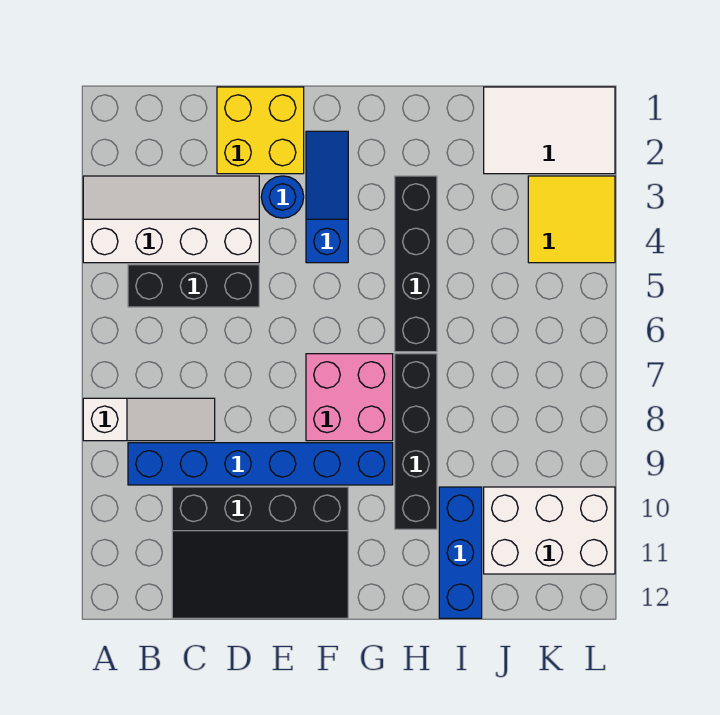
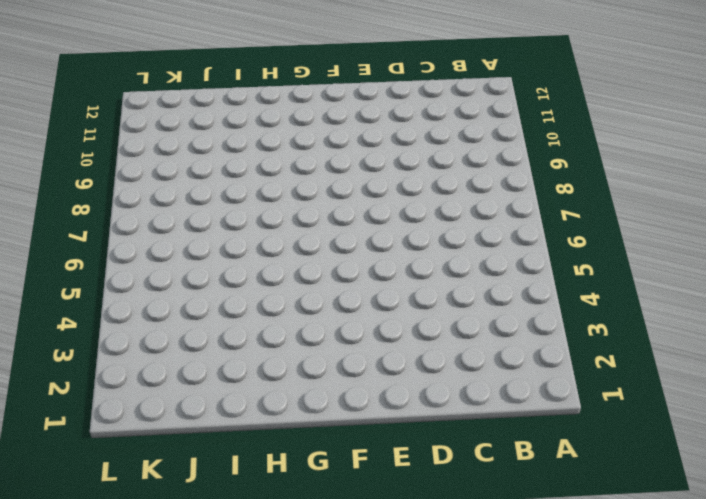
none -> white slope A3:D4 level 1 top 4
none -> white slope A8:C8 level 1 top A
none -> black brick B5:D5 level 1

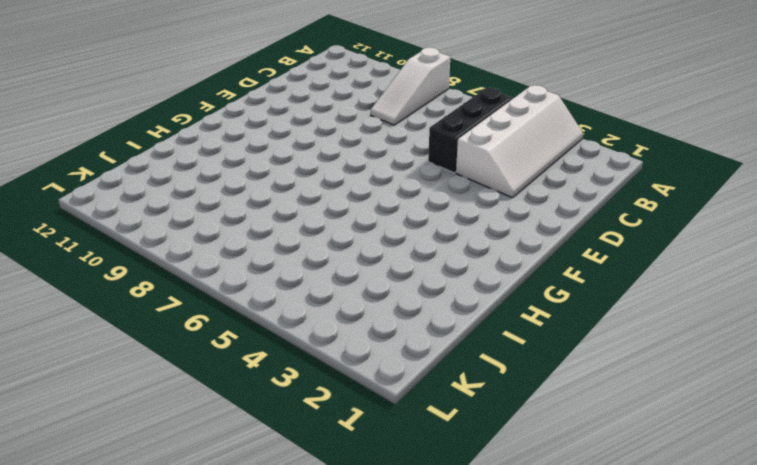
none -> blue brick B9:G9 level 1
none -> black slope C10:F12 level 1 top 10
none -> yellow brick D1:E2 level 1

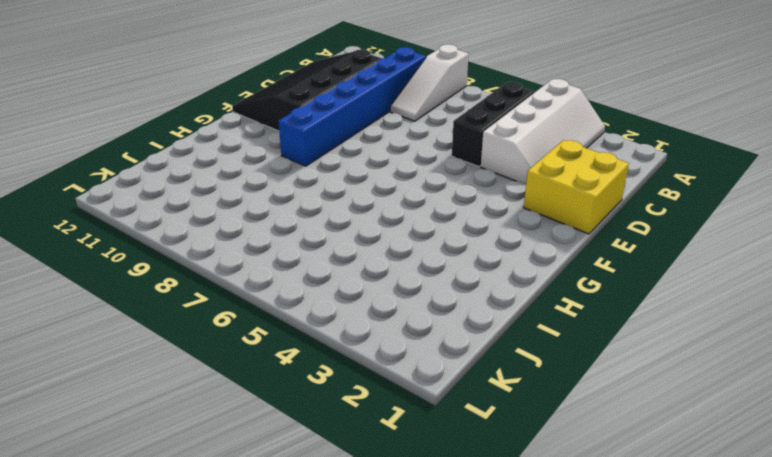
none -> blue round brick E3 level 1
none -> blue slope F2:F4 level 1 top 4
none -> pink brick F7:G8 level 1

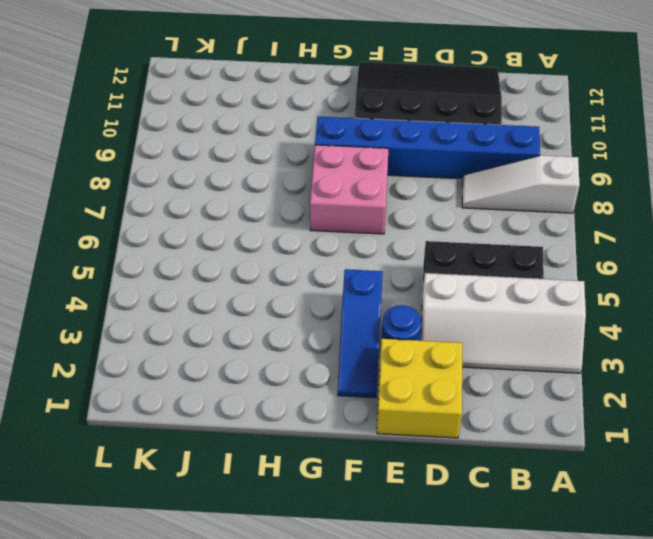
none -> black brick H3:H6 level 1
none -> black brick H7:H10 level 1
none -> blue brick I10:I12 level 1

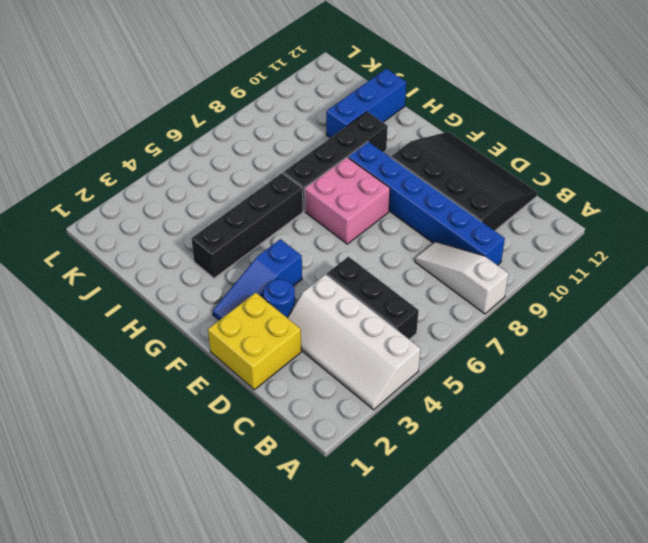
none -> white tile J1:L2 level 1
none -> white brick J10:L11 level 1
none -> yellow tile K3:L4 level 1

